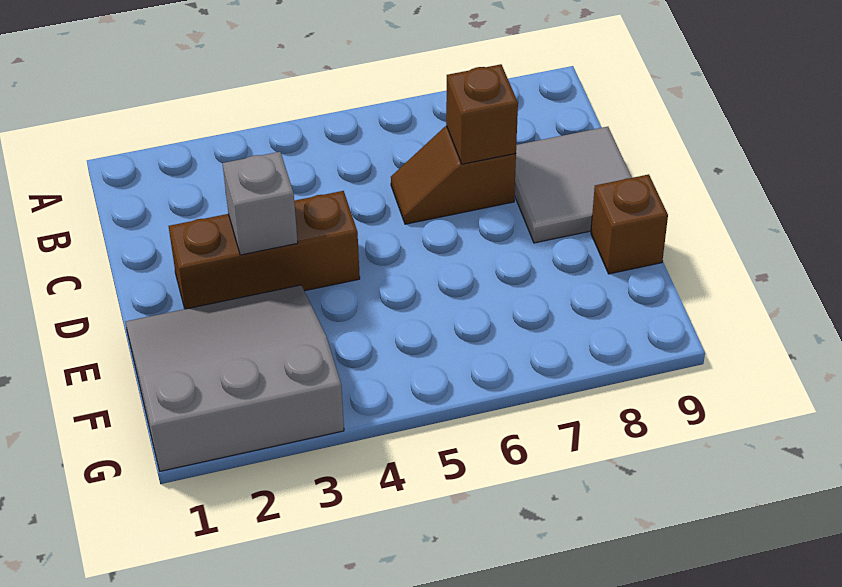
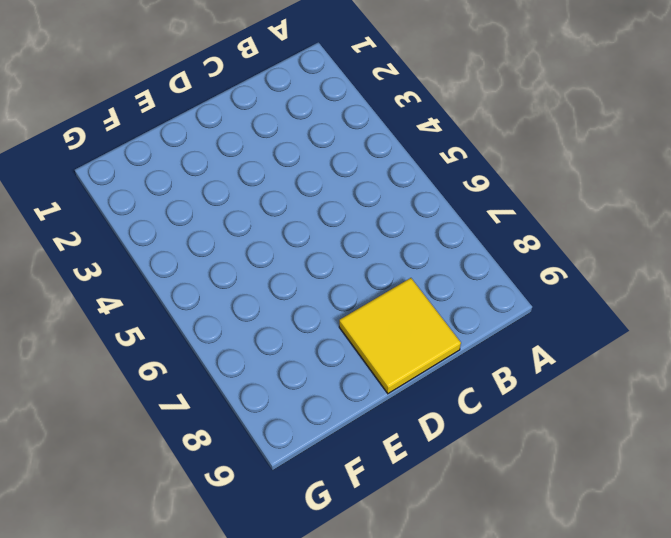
yellow tile C8:D9 level 1 -> grey tile C8:D9 level 1
none -> brown slope C6:C7 level 1 top 7
none -> brown brick D2:D4 level 1

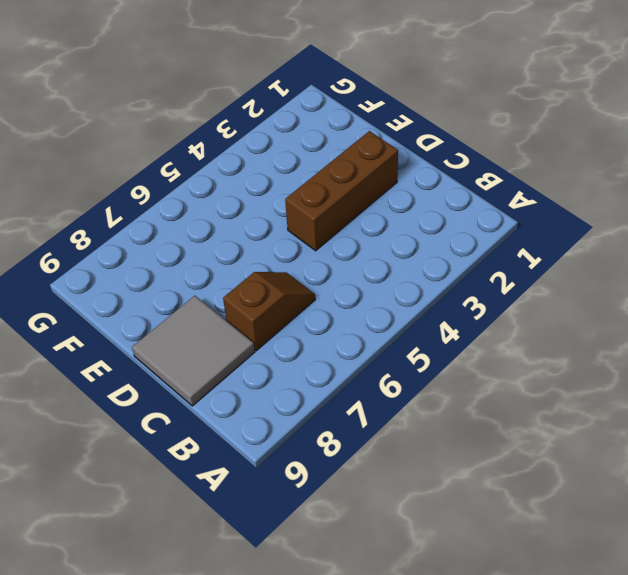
none -> grey slope E1:G3 level 1 top G
none -> brown brick E9 level 1

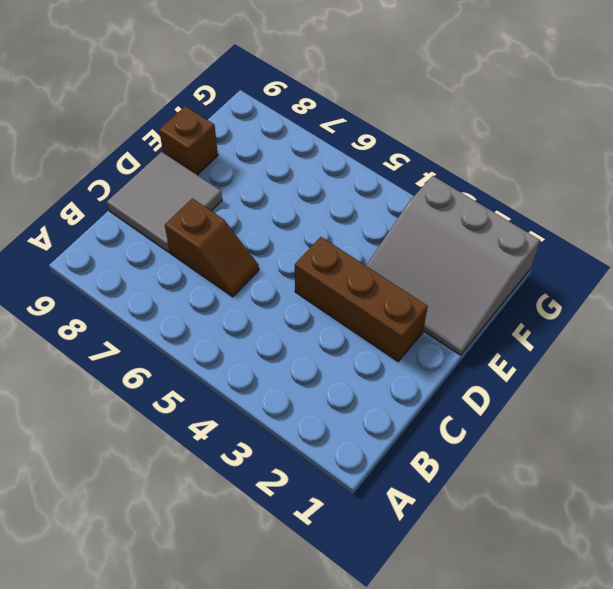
none -> brown brick C7 level 2
none -> grey brick D3 level 2

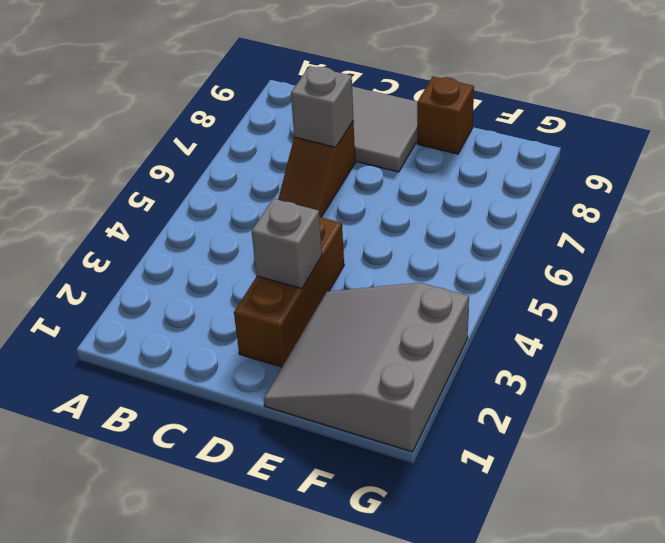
grey brick C7 level 2 -> brown brick C7 level 2

